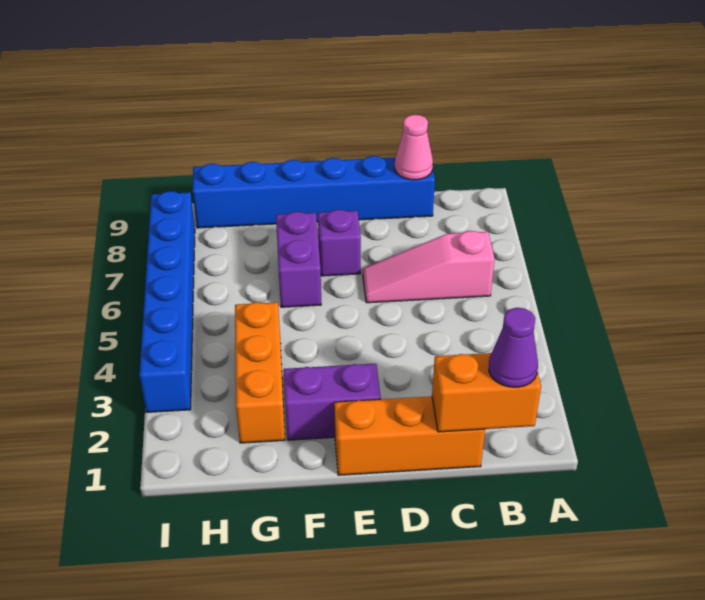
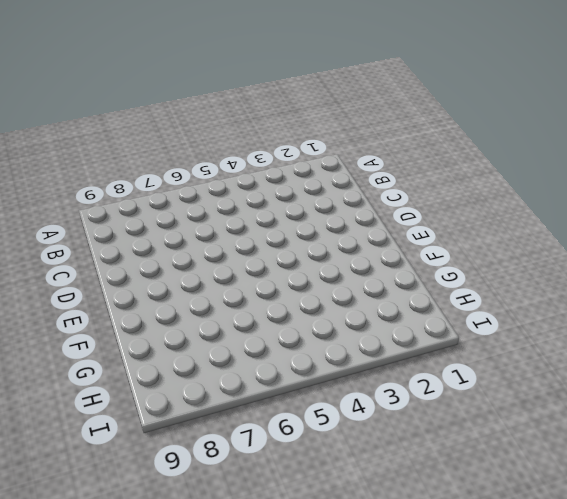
none -> pink slope B6:D6 level 1 top B
none -> orange brick C1:E1 level 1

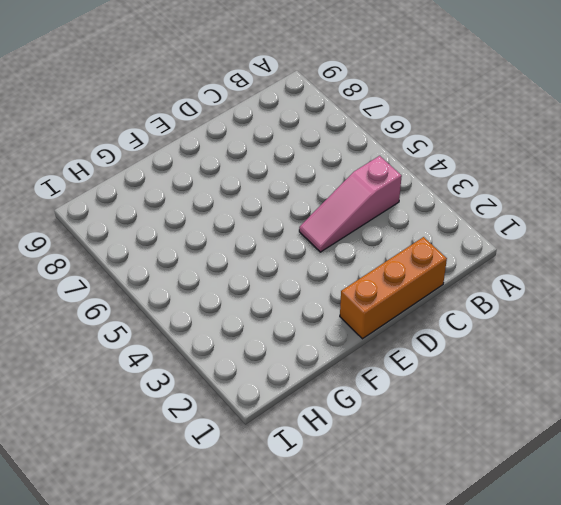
pink slope B4:D4 level 1 top B -> pink slope B6:D6 level 1 top B
none -> blue brick C9:H9 level 1
none -> purple brick E2:F2 level 1

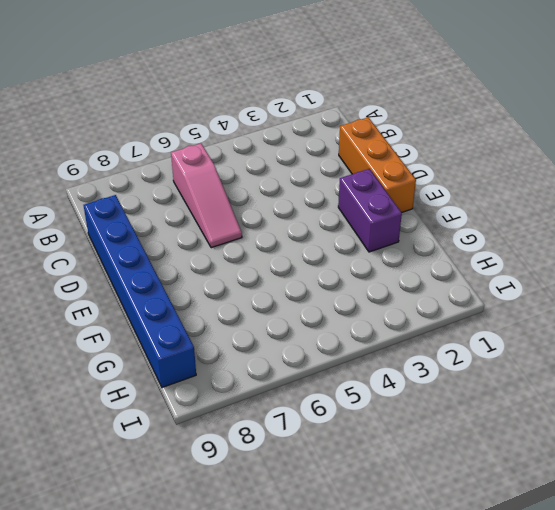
none -> purple brick E7 level 1
none -> purple brick F6:F7 level 1

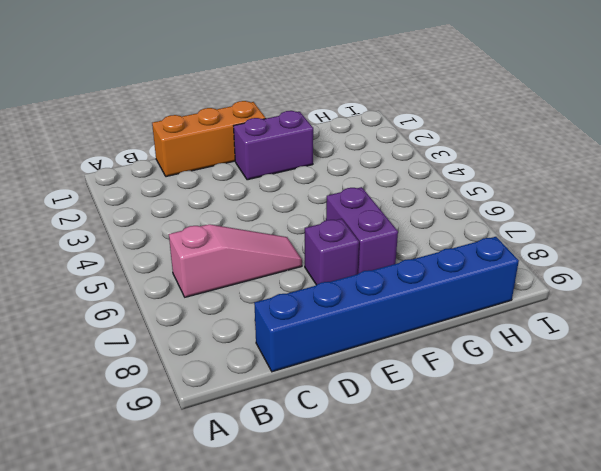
none -> orange brick G2:G4 level 1
none -> blue brick I3:I8 level 1

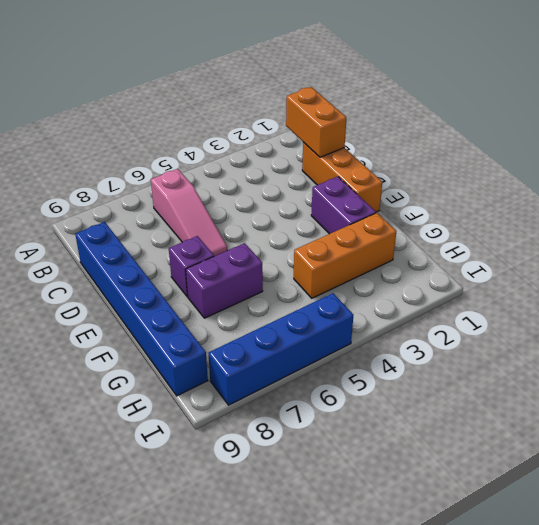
blue brick I5:I8 level 1 -> blue brick I3:I8 level 1
none -> pink cone C9 level 2
none -> purple cone B1 level 3

